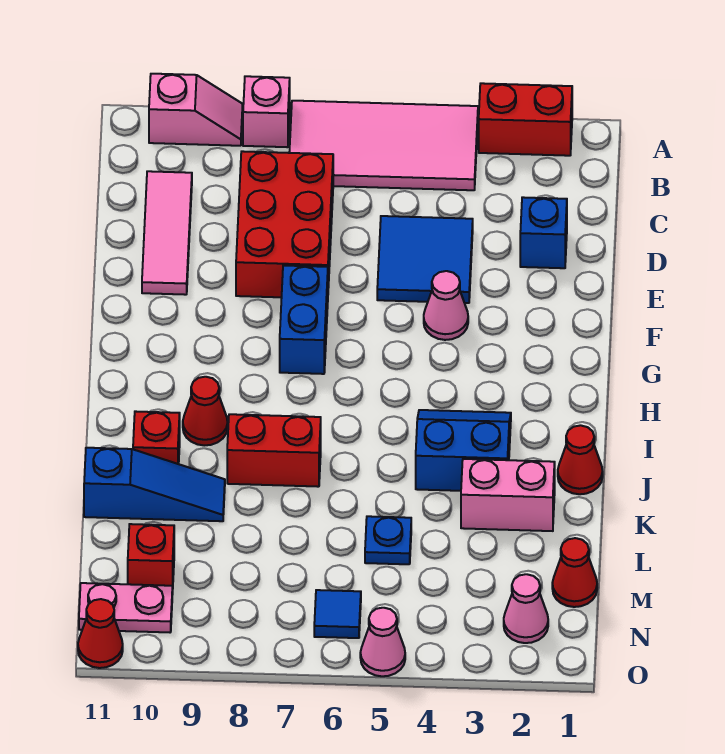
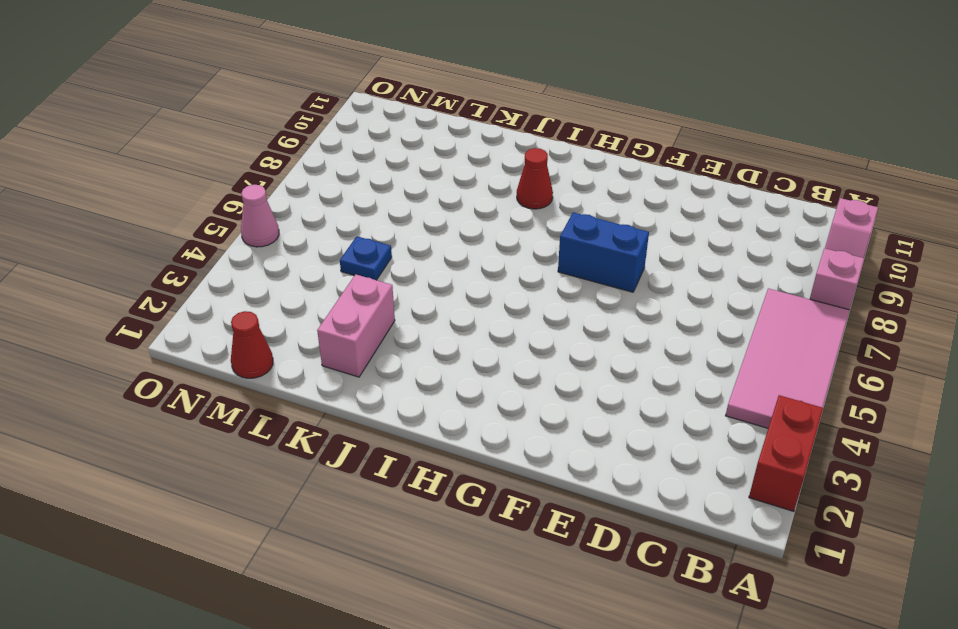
none -> red brick C7:E8 level 1
none -> pink tile C10:E10 level 1
none -> blue brick D2 level 1

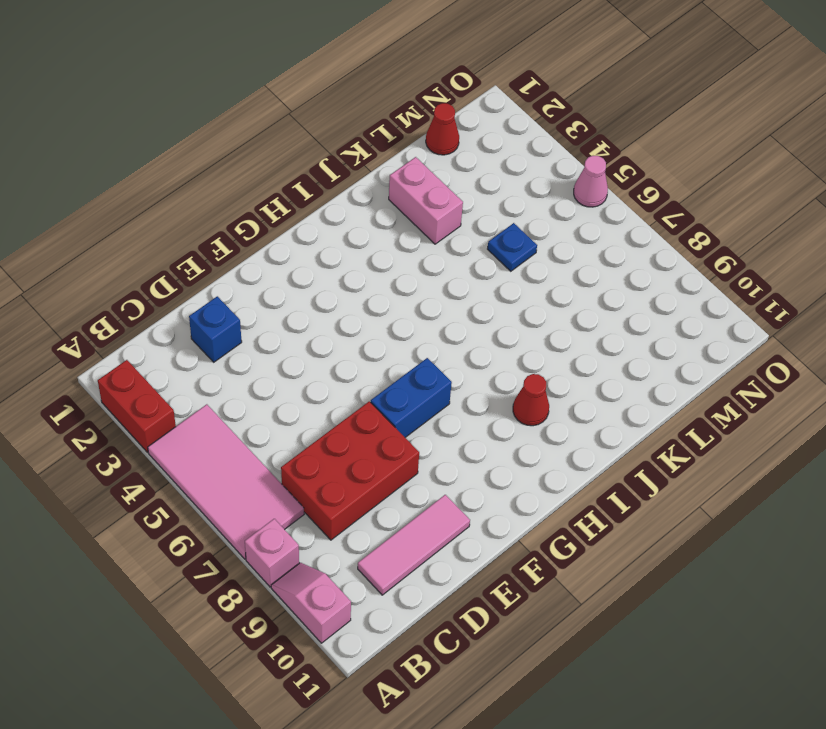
none -> blue tile D4:E5 level 1
none -> pink cone F4 level 1
none -> blue slope I3:J4 level 1 top J

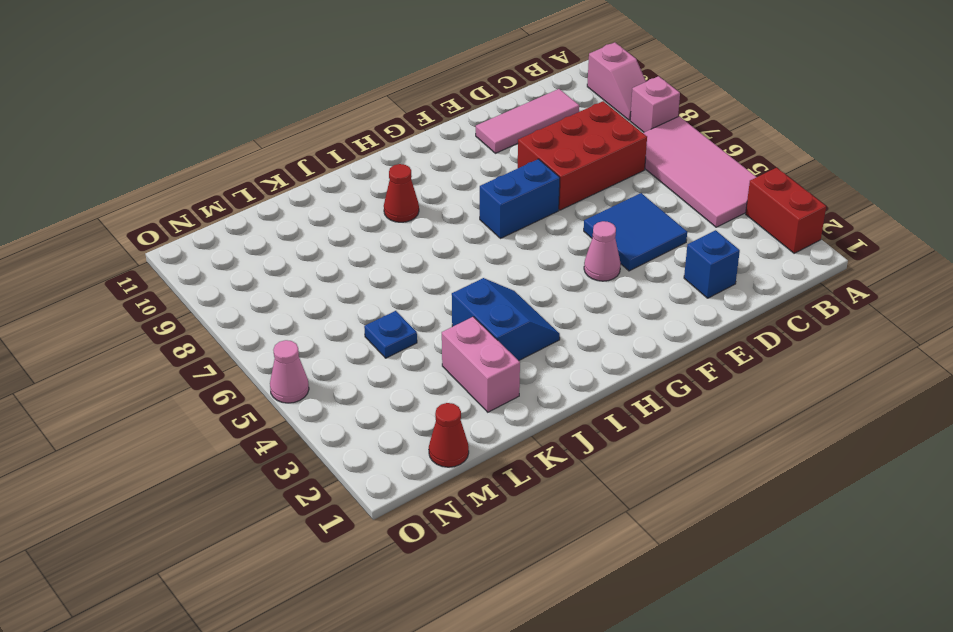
none -> red cone J1 level 1
none -> red brick J7:J8 level 1
none -> red brick J10 level 1

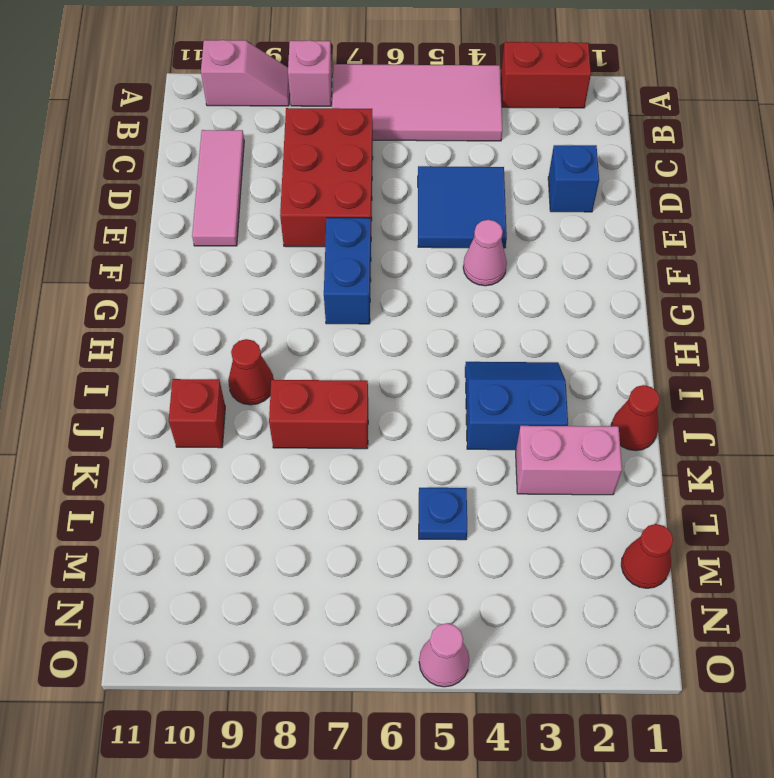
none -> blue slope K9:K11 level 1 top 11
none -> red brick M10 level 1
none -> pink cone N2 level 1

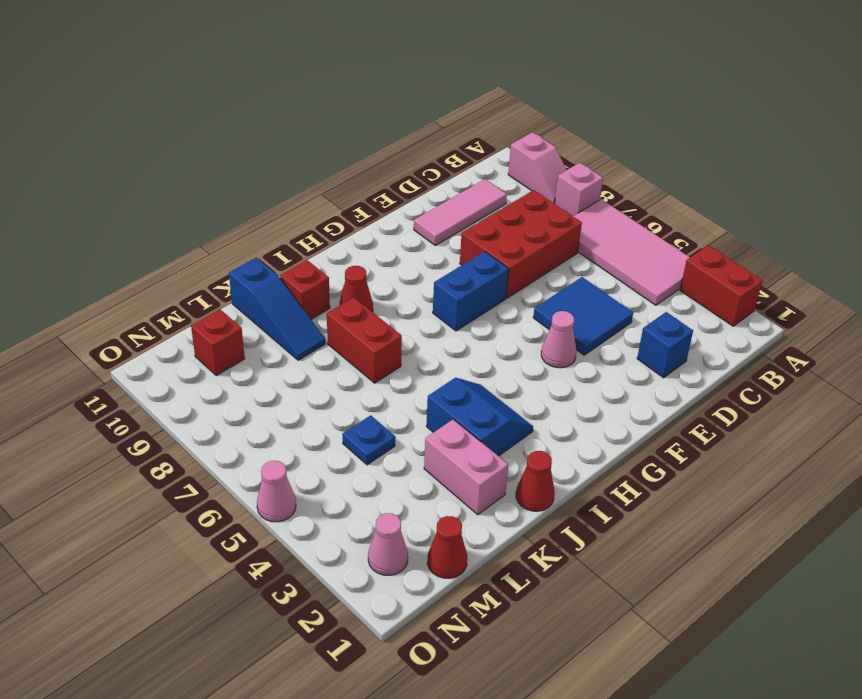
none -> blue tile N6 level 1
none -> pink plate N10:N11 level 1
none -> red cone O11 level 1

